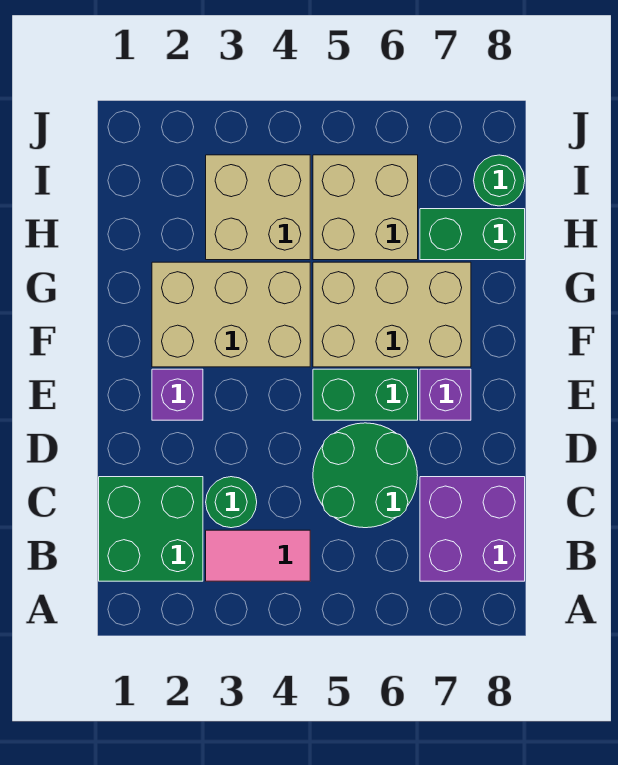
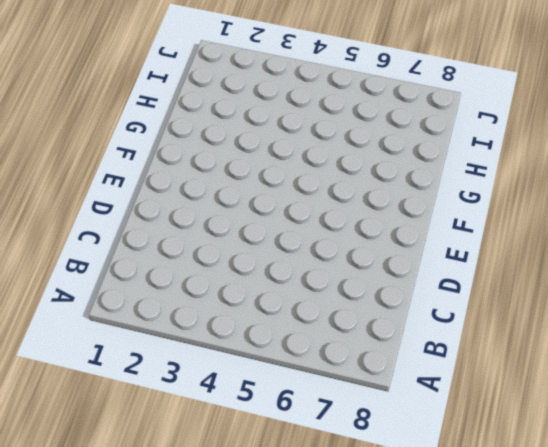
none -> green brick B1:C2 level 1
none -> pink tile B3:B4 level 1
none -> purple brick B7:C8 level 1

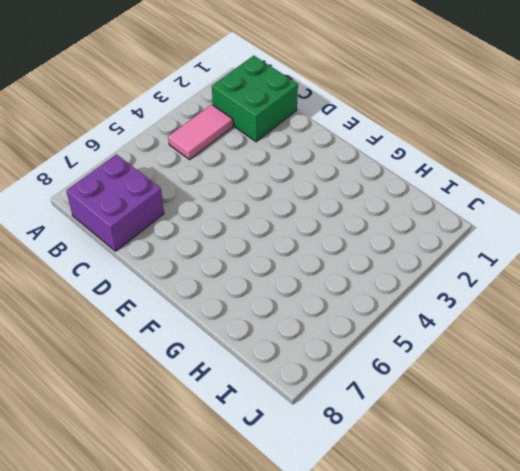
none -> green round brick C3 level 1
none -> green round brick C5:D6 level 1
none -> purple brick E2 level 1

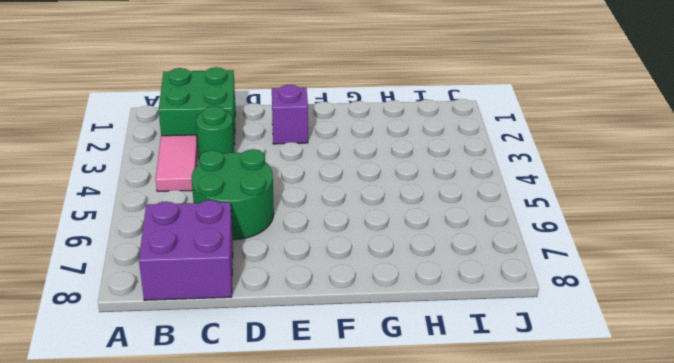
none -> green brick E5:E6 level 1
none -> purple brick E7 level 1
none -> tan brick F2:G4 level 1

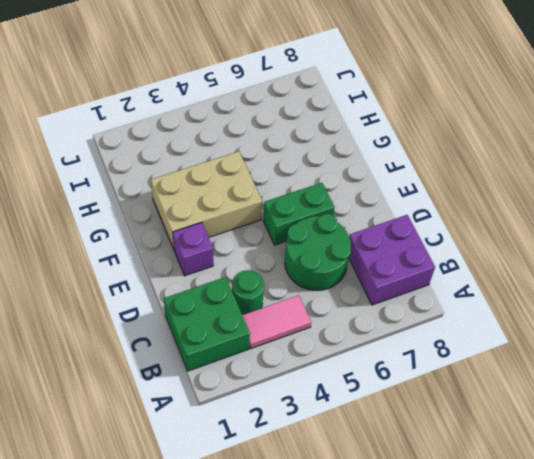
none -> purple brick E7 level 1
none -> tan brick F5:G7 level 1
none -> tan brick H3:I4 level 1

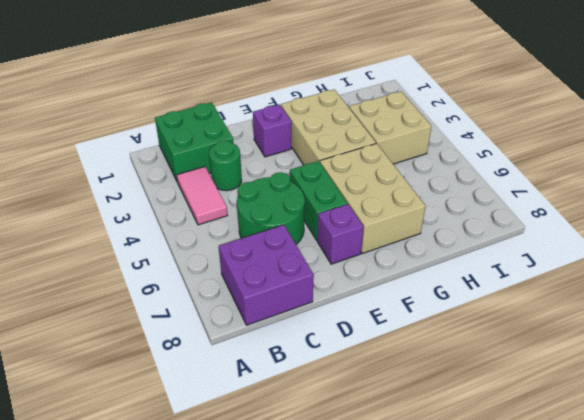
none -> tan brick H5:I6 level 1
none -> green brick H7:H8 level 1
none -> green round brick I8 level 1

